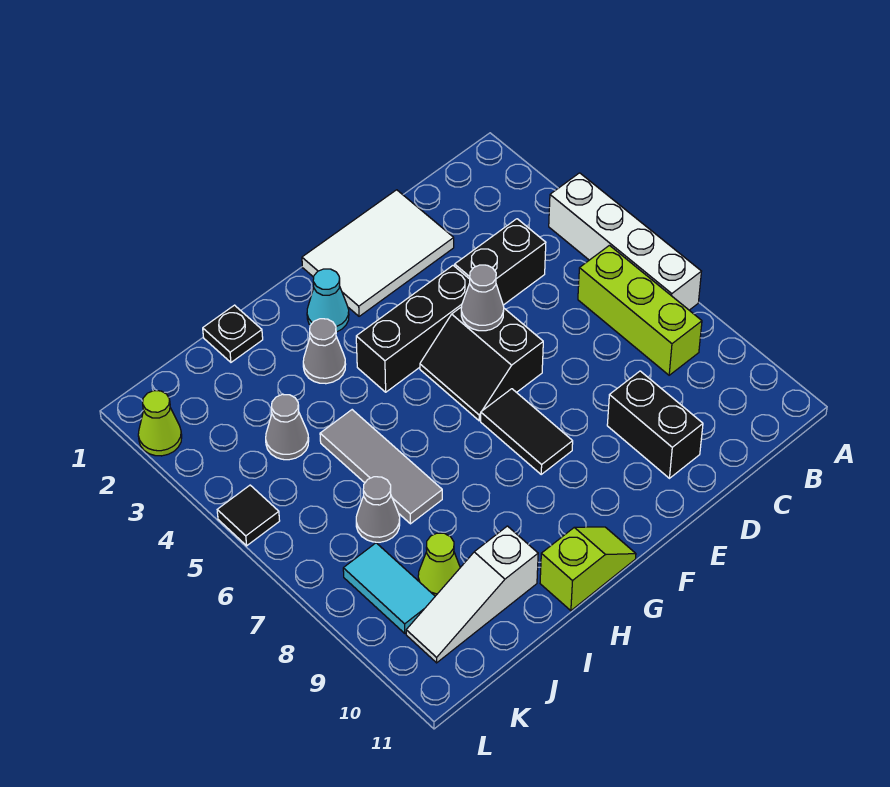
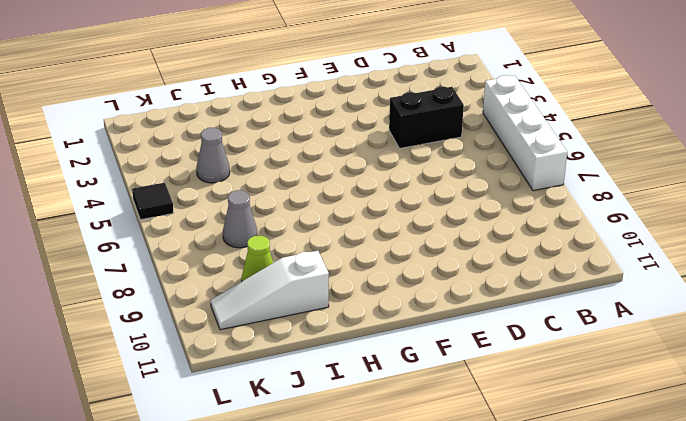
none -> lime brick B6:B8 level 1
none -> white tile D1:F2 level 1
none -> black brick D9:D10 level 1

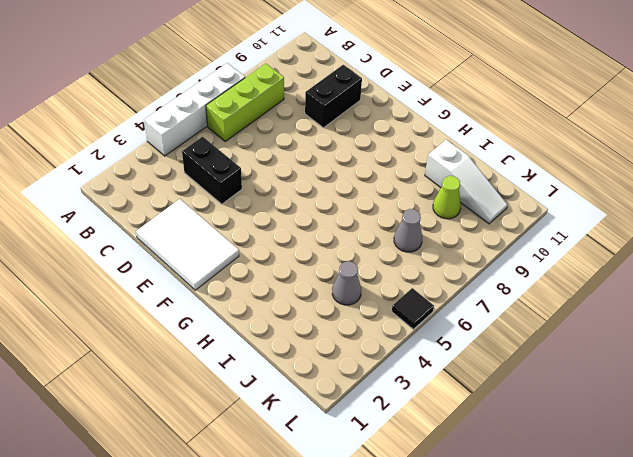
none -> black brick E4:G4 level 1
none -> black slope E5:F6 level 1 top E
none -> black tile F7:F8 level 1

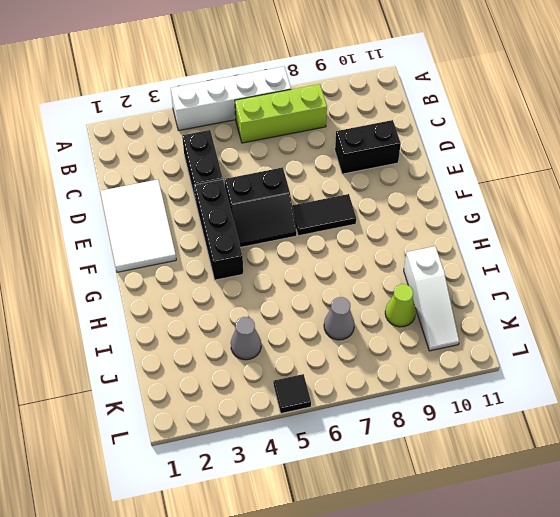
none -> cyan cone G2 level 1
none -> lime slope G11:H11 level 1 top H
none -> grey cone H3 level 1

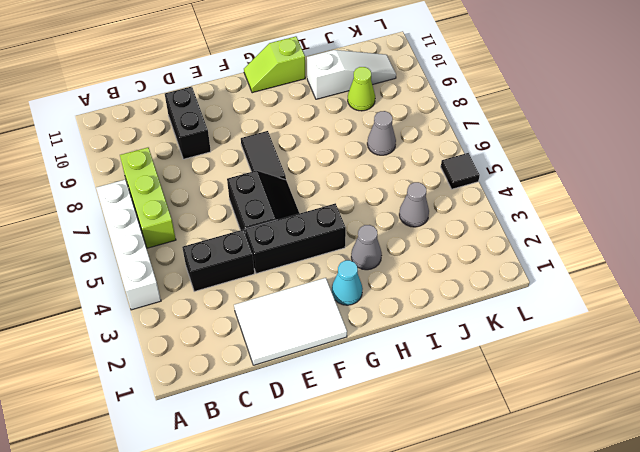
none -> black plate I1 level 1
none -> grey tile I5:I7 level 1
none -> cyan tile K8:K9 level 1

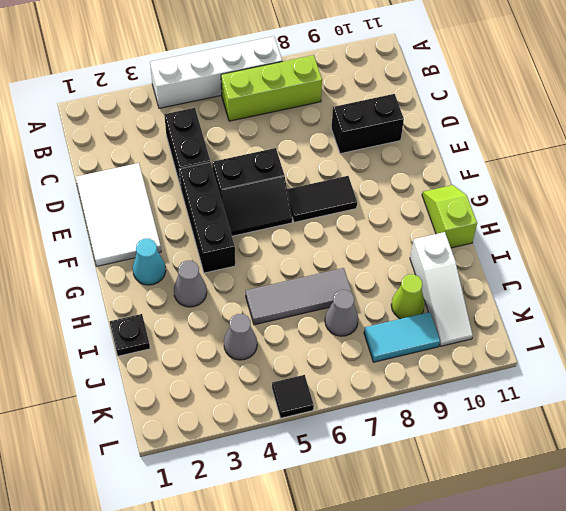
none -> lime cone L2 level 1
none -> grey cone E5 level 2

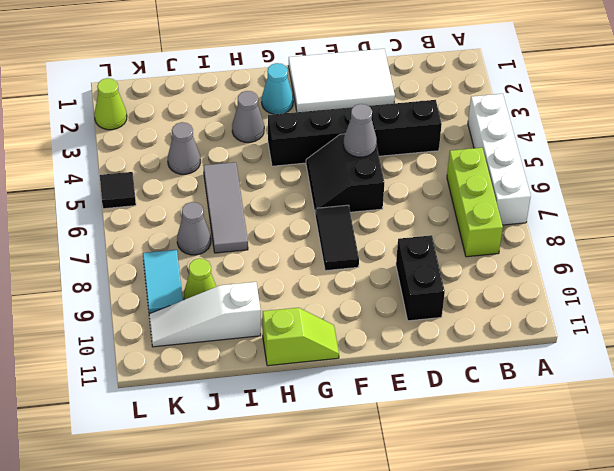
none -> black plate I1 level 1

